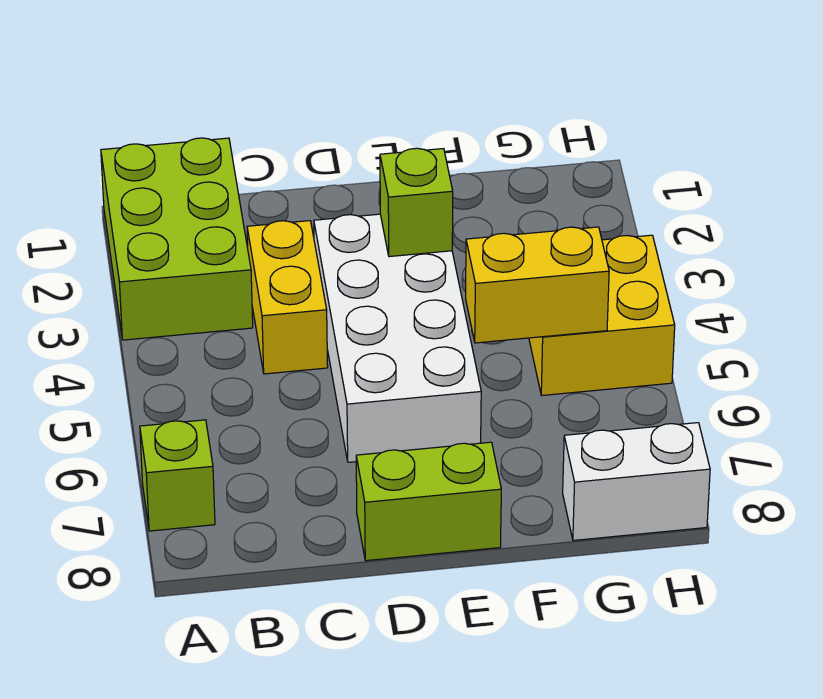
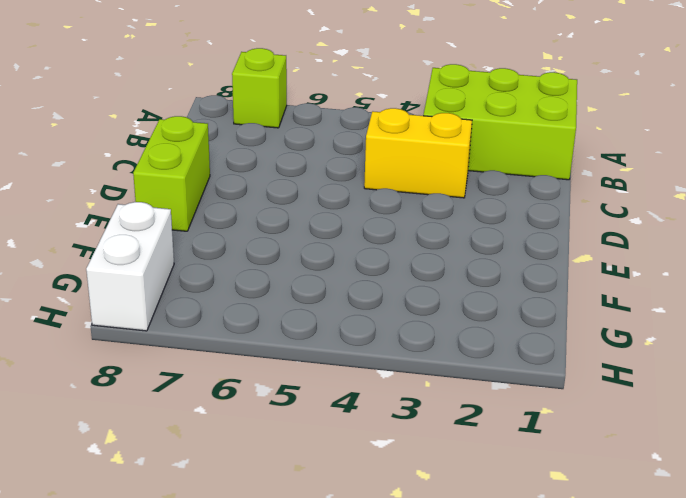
none -> white brick D3:E6 level 1
none -> yellow brick G4:H5 level 1

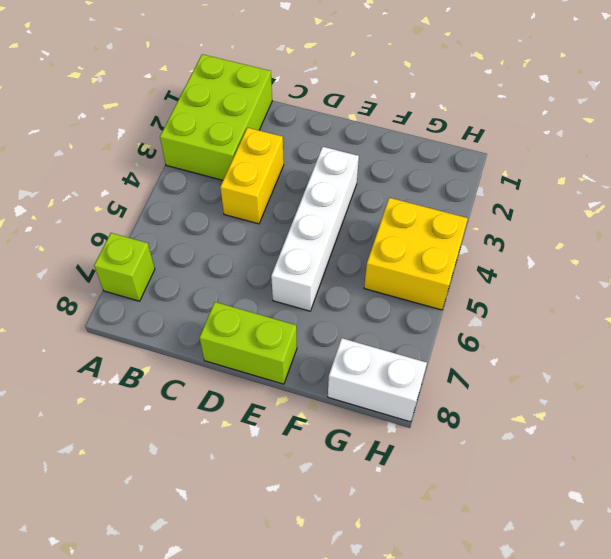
white brick E3:E6 level 1 -> white brick D3:E6 level 1
none -> lime brick E3 level 2
none -> yellow brick F5:G5 level 2

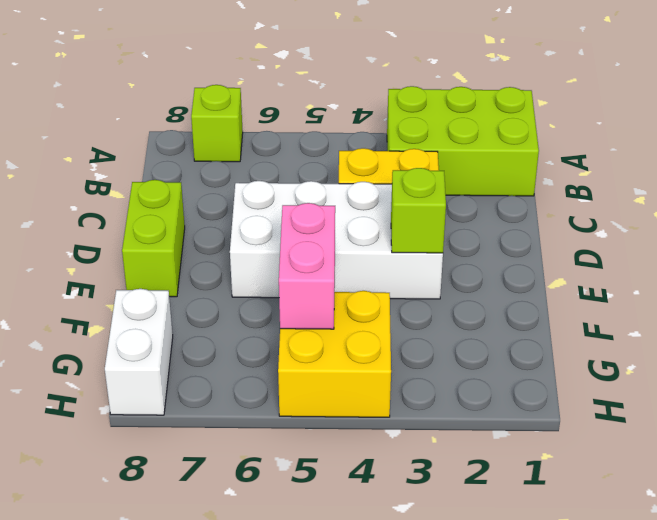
pink brick F5:G5 level 2 -> yellow brick F5:G5 level 2

